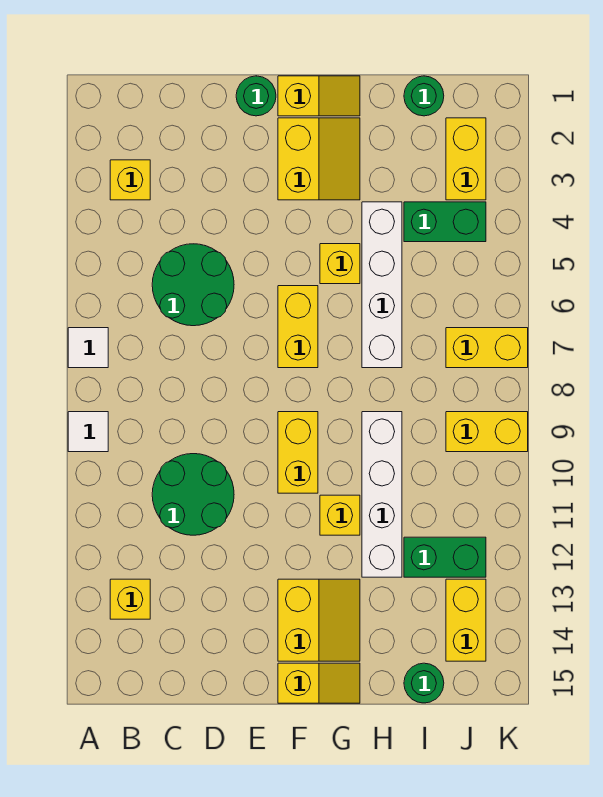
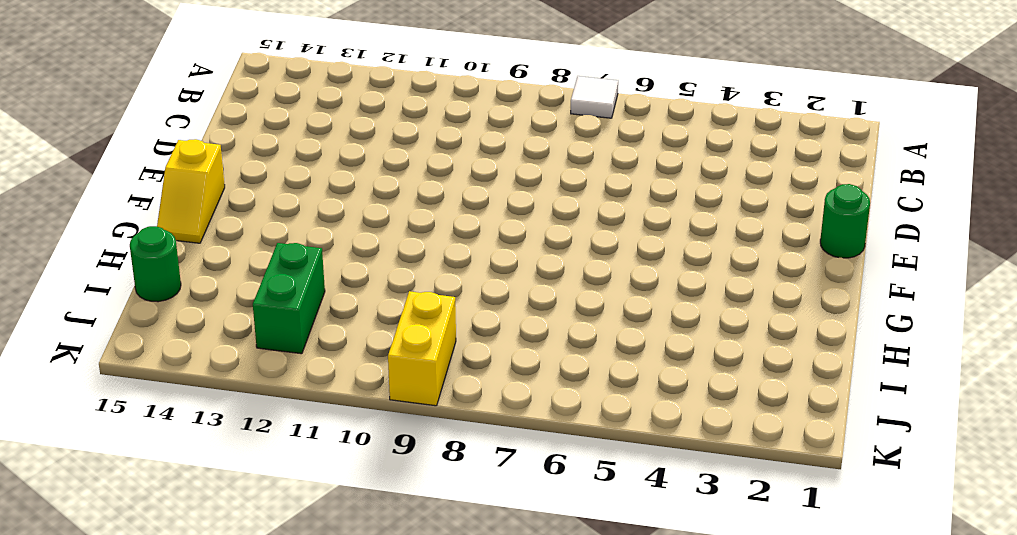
none -> white tile A9 level 1
none -> yellow brick B3 level 1
none -> yellow brick B13 level 1

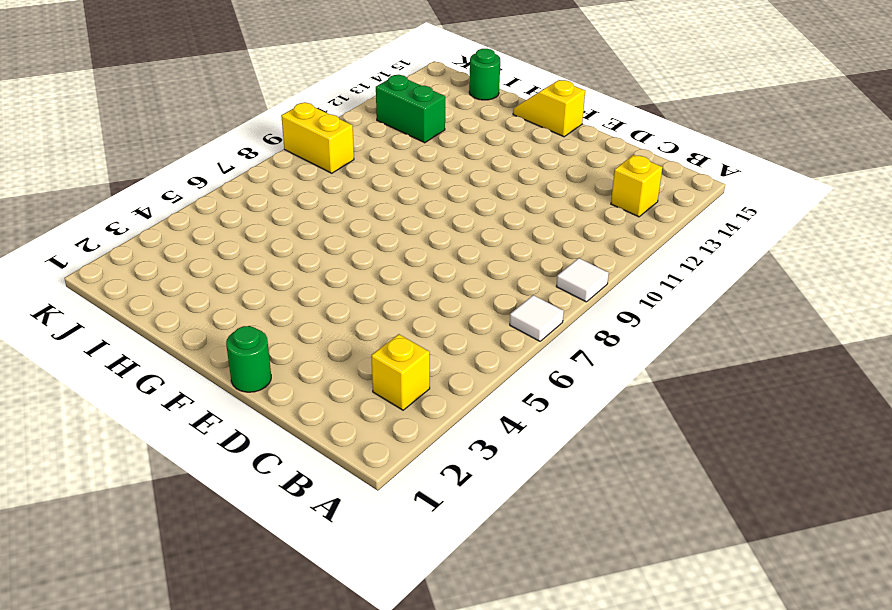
none -> green round brick C5:D6 level 1
none -> green round brick C10:D11 level 1
none -> yellow slope F1:G1 level 1 top F

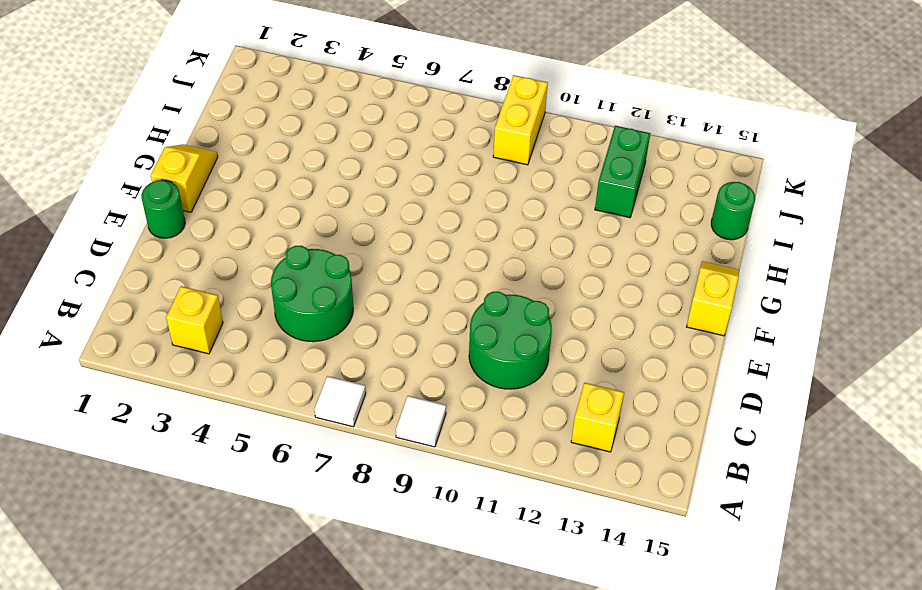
none -> yellow slope F2:G3 level 1 top F
none -> yellow brick F6:F7 level 1
none -> yellow brick F9:F10 level 1

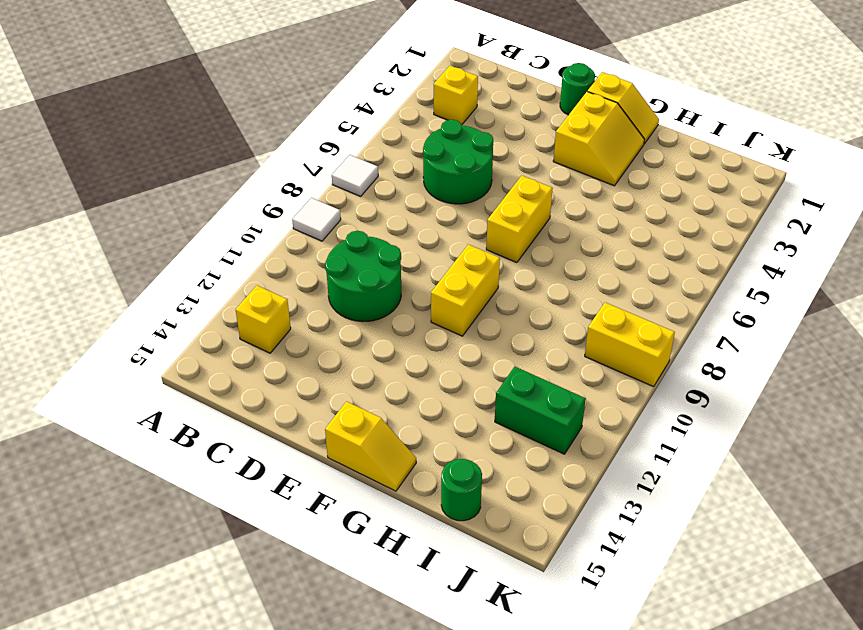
none -> yellow slope F13:G14 level 1 top F
none -> yellow brick G5 level 1
none -> yellow brick G11 level 1

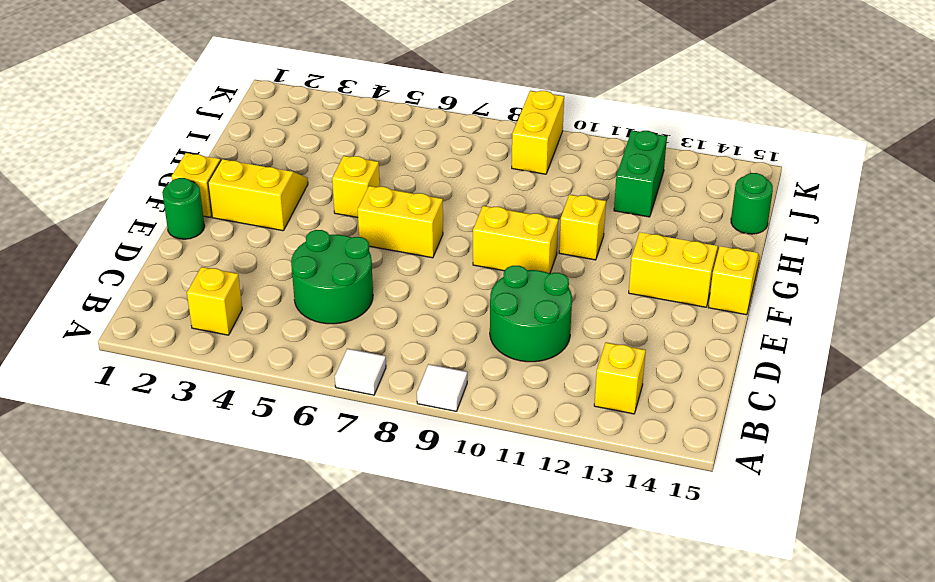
none -> white brick H4:H7 level 1
none -> white brick H9:H12 level 1
none -> green round brick I1 level 1

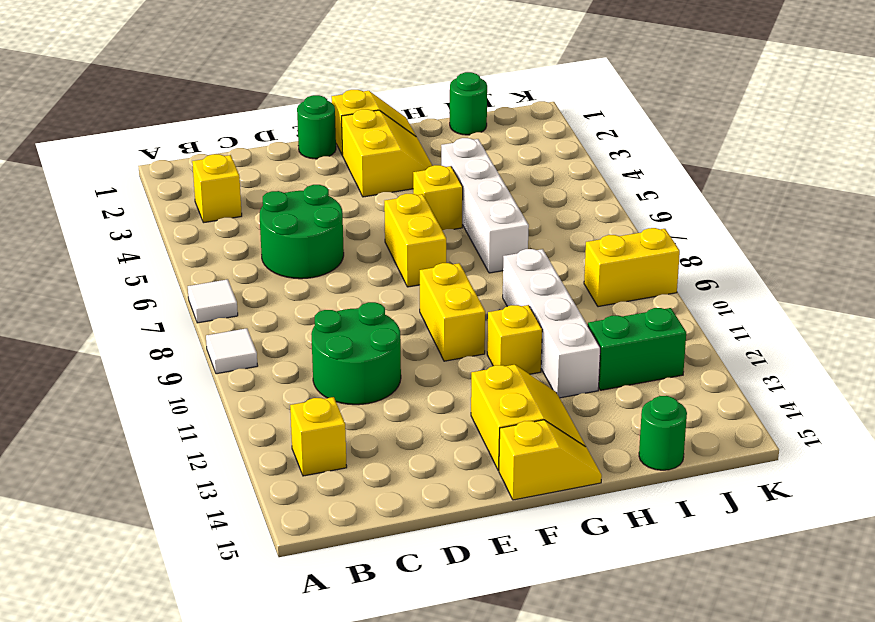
none -> green brick I4:J4 level 1
none -> yellow brick J2:J3 level 1
none -> yellow brick J7:K7 level 1

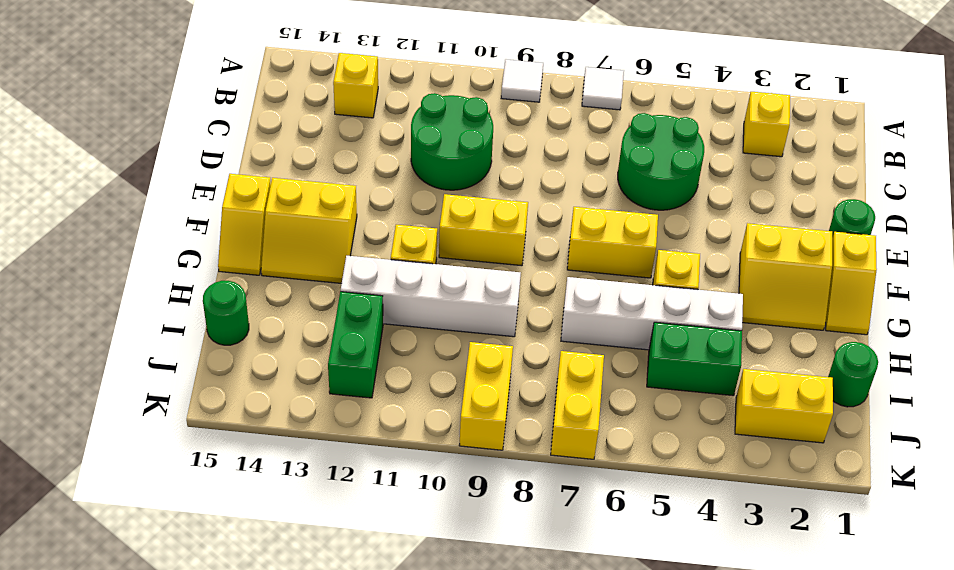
green brick I4:I5 level 1 -> green brick I4:J4 level 1
none -> yellow brick J13:J14 level 1

